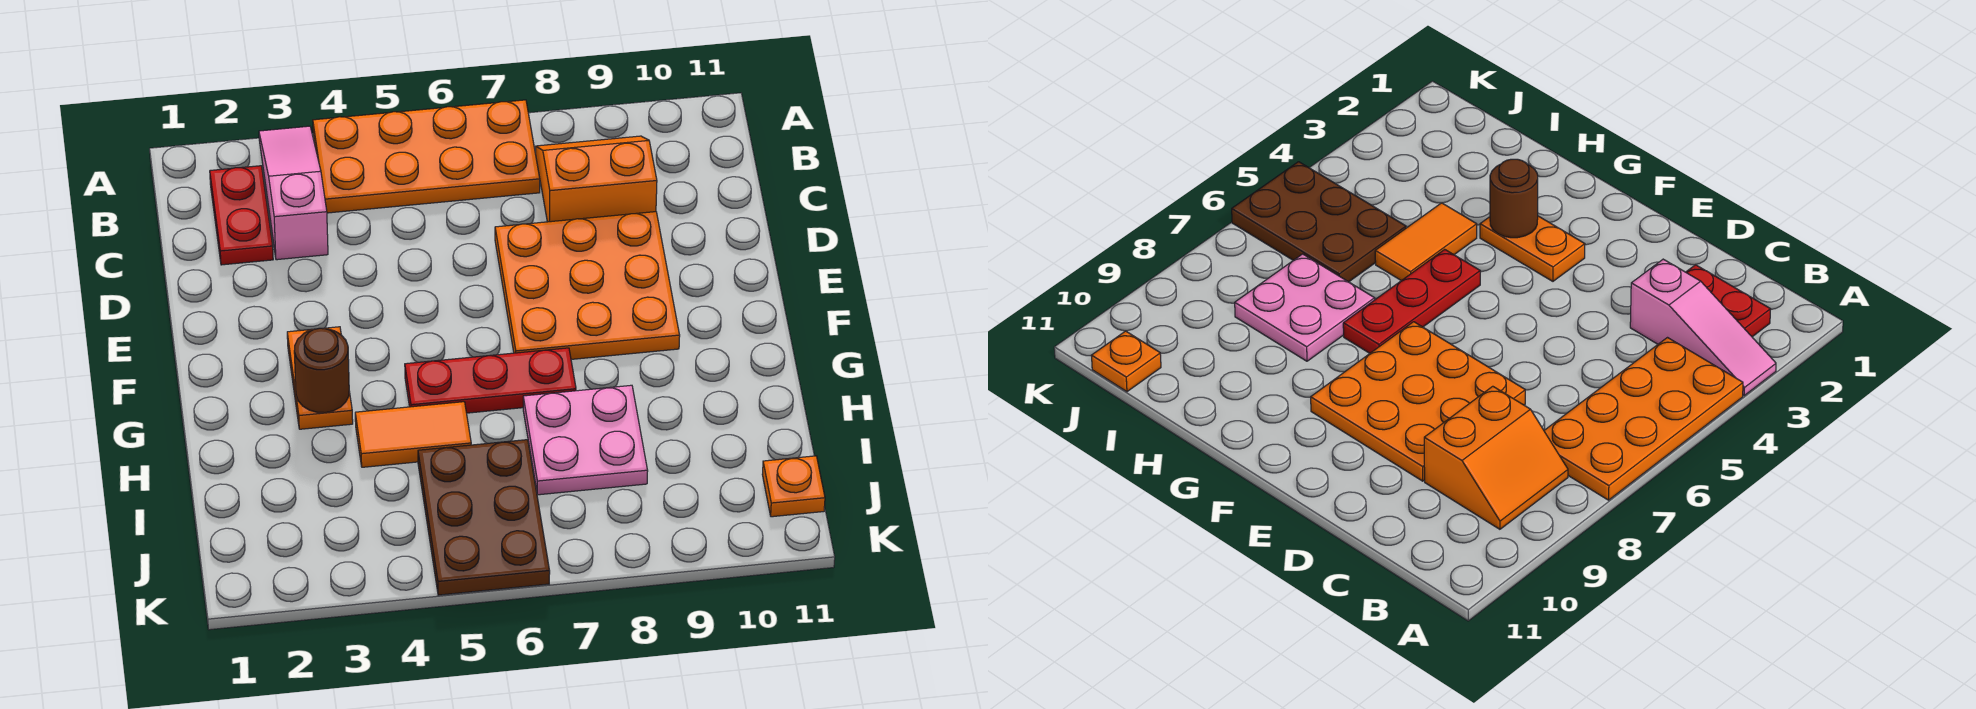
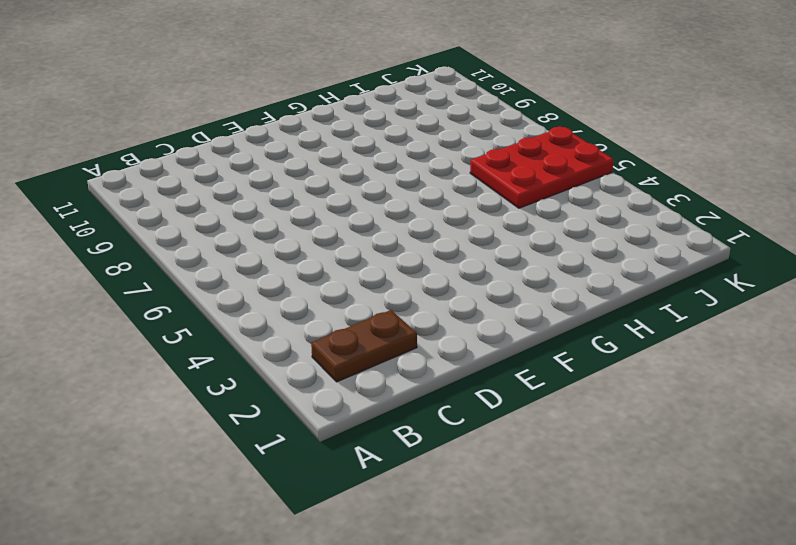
brown plate B2:C2 level 1 -> red plate B2:C2 level 1
red plate I5:K6 level 1 -> brown plate I5:K6 level 1
none -> pink slope A3:C3 level 1 top C
none -> orange plate A4:B7 level 1
none -> orange slope B8:C9 level 1 top C

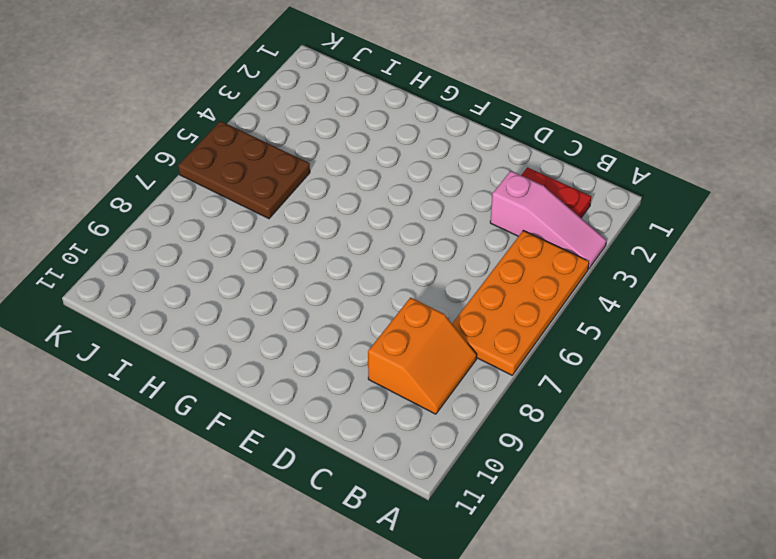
none -> orange plate D7:F9 level 1
none -> orange plate F3:G3 level 1
none -> red plate G5:G7 level 1

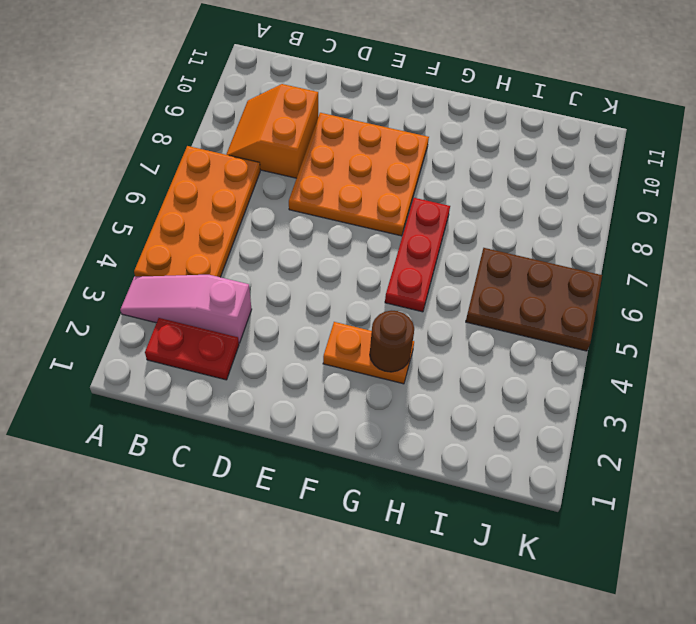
none -> orange tile H4:H5 level 1
none -> pink plate H7:I8 level 1
none -> orange plate J11 level 1

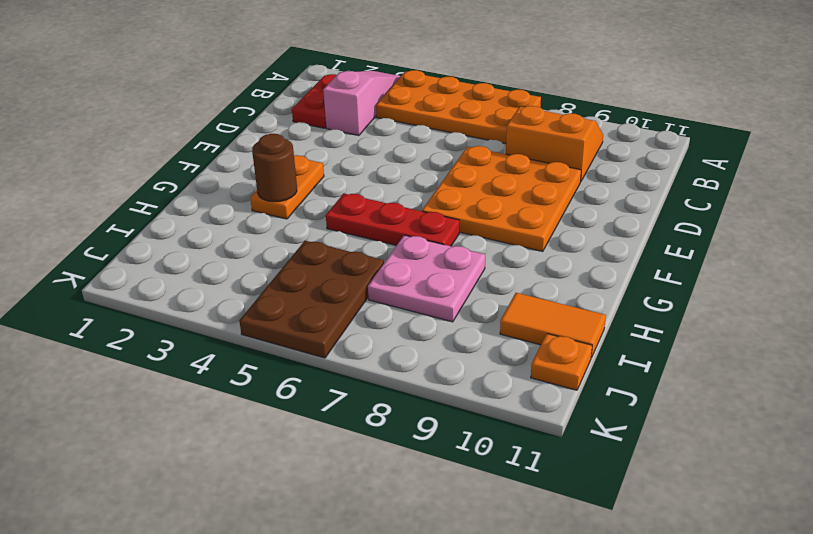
orange tile I10:I11 level 1 -> orange tile H4:H5 level 1

